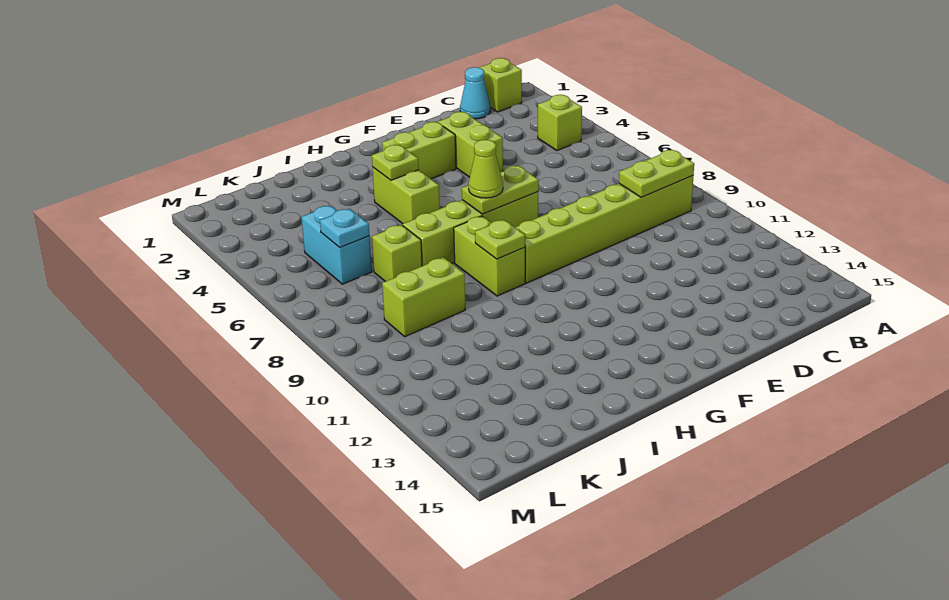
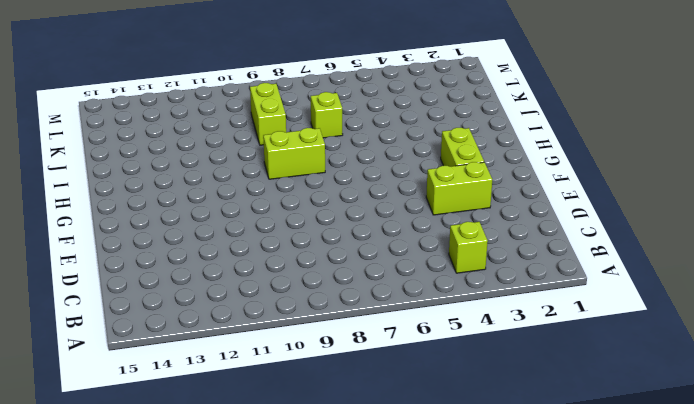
none -> lime brick B1 level 1
none -> lime brick B9:G9 level 1
none -> cyan cone C1 level 1

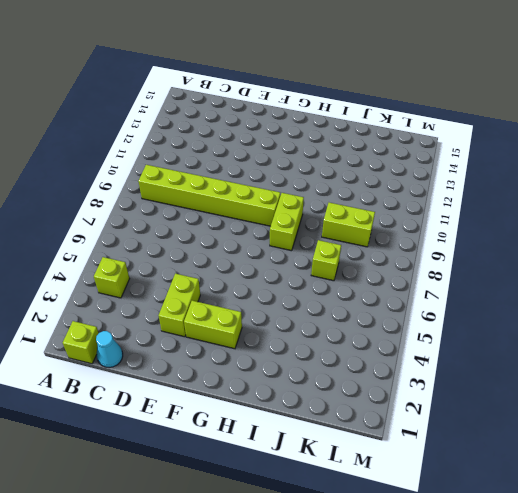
none -> lime brick F7:I7 level 1
none -> lime brick H4:H5 level 1
none -> cyan brick K5:K6 level 1

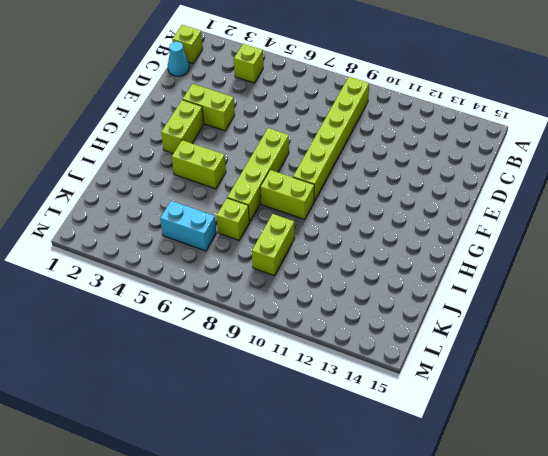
none -> lime plate B9:C9 level 2
none -> lime plate F7:G7 level 2
none -> lime plate H4 level 2

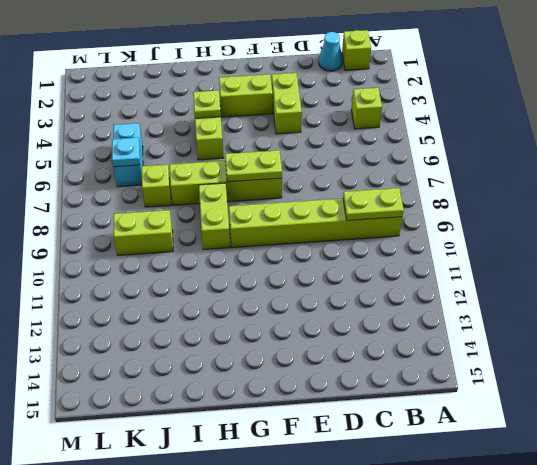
none -> lime plate H9 level 2
none -> lime cone G7 level 3

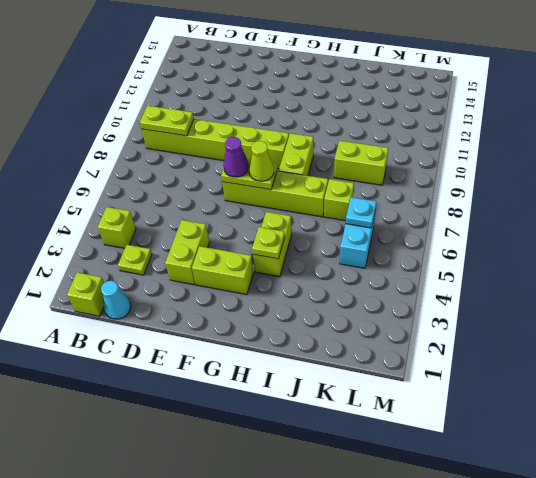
lime plate C3 level 1 -> lime plate H9 level 2
purple cone F7 level 3 -> none

